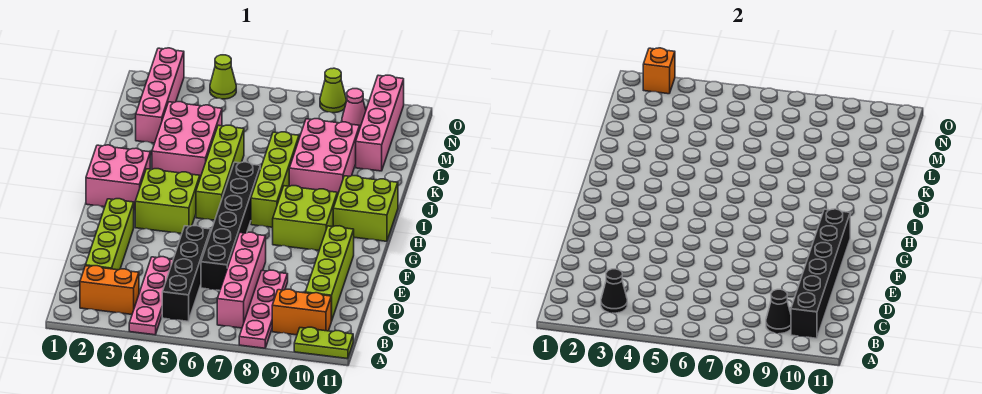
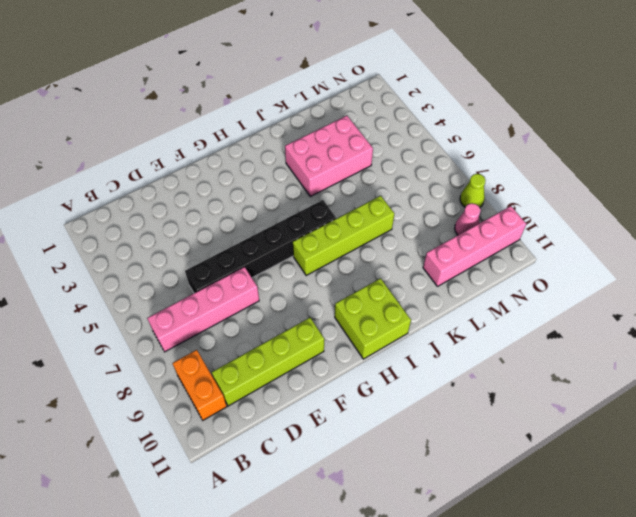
none -> pink plate A4:D4 level 1
none -> pink plate A8:D8 level 1
none -> lime plate A10:A11 level 1

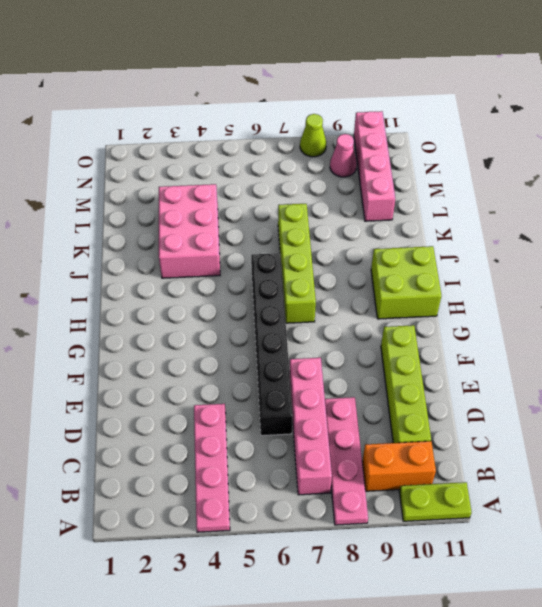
none -> orange brick B2:B3 level 1
none -> black brick B5:E5 level 1
none -> lime brick C2:F2 level 1

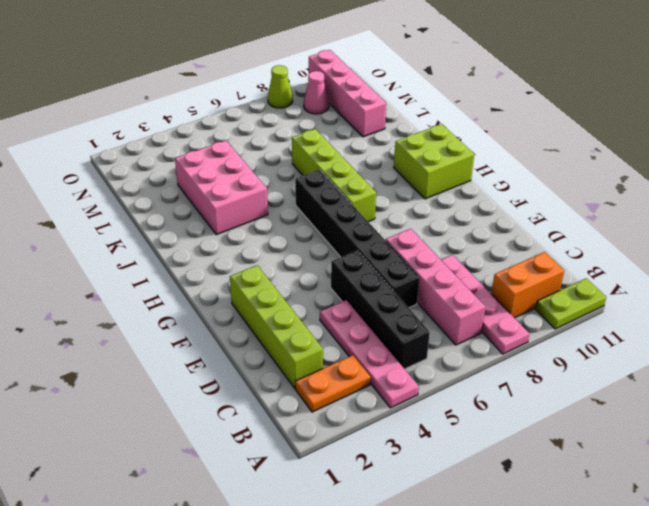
orange plate B2:B3 level 1 -> orange brick B2:B3 level 1
none -> lime brick C10:F10 level 1
none -> lime brick G3:H4 level 1
none -> lime brick G8:H9 level 1

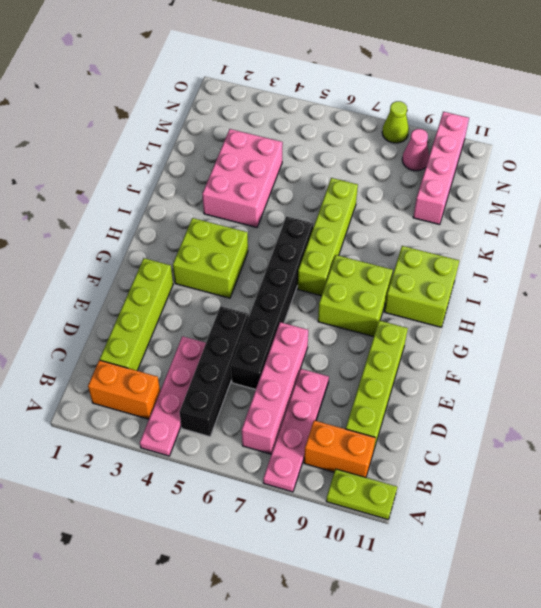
none -> pink brick H1:I2 level 1
none -> lime brick H5:K5 level 1
none -> pink brick J8:L9 level 1

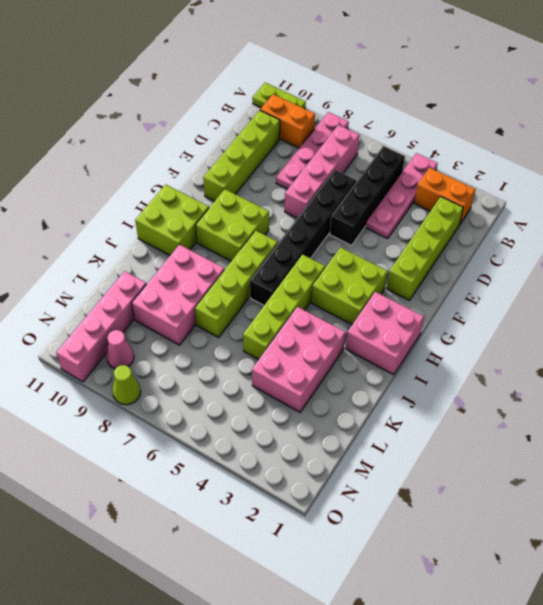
none -> pink brick L2:O2 level 1
none -> lime cone O4 level 1
none -> black cone B3 level 2

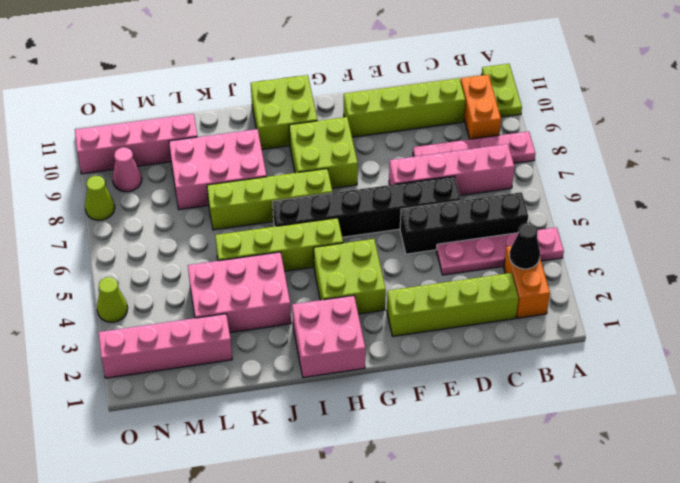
none -> black cone B9 level 2
none -> black brick B10:G10 level 2
none -> orange brick O2 level 2

